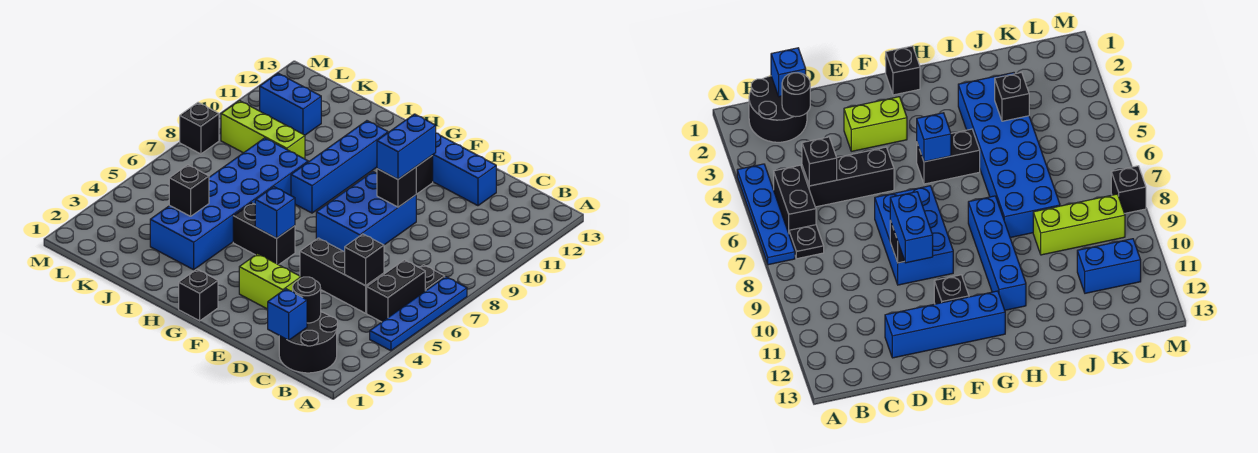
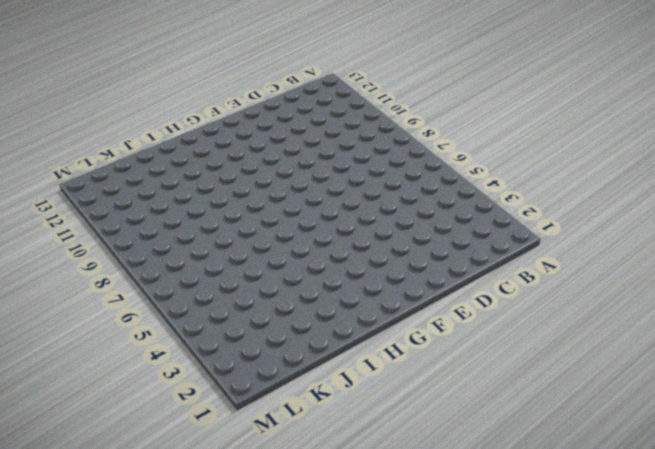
none -> blue plate A4:A7 level 1
none -> black round brick B1:C2 level 1
none -> black brick B5:B6 level 1

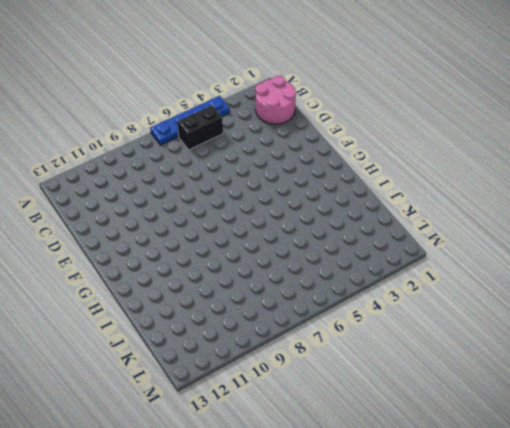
pink round brick B1:C2 level 1 -> black round brick B1:C2 level 1
none -> black plate B7 level 1
none -> black brick C5:E5 level 1
none -> blue brick D12:G12 level 1

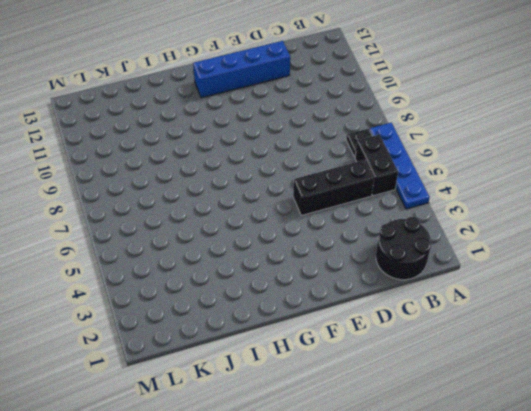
none -> lime brick E3:F3 level 1
none -> blue brick E7:F9 level 1
none -> black brick F11 level 1

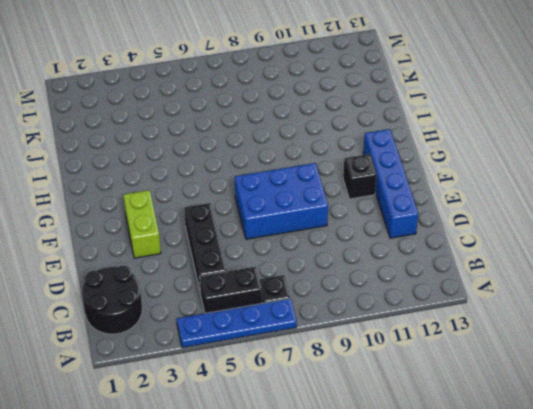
none -> black brick G1 level 1
none -> black brick G5:H5 level 1
none -> blue brick H8:H11 level 1

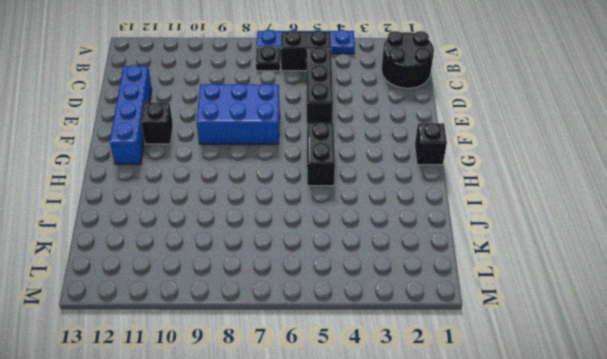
none -> lime brick E3:F3 level 1
none -> blue brick H8:H11 level 1
none -> blue brick I3:J8 level 1

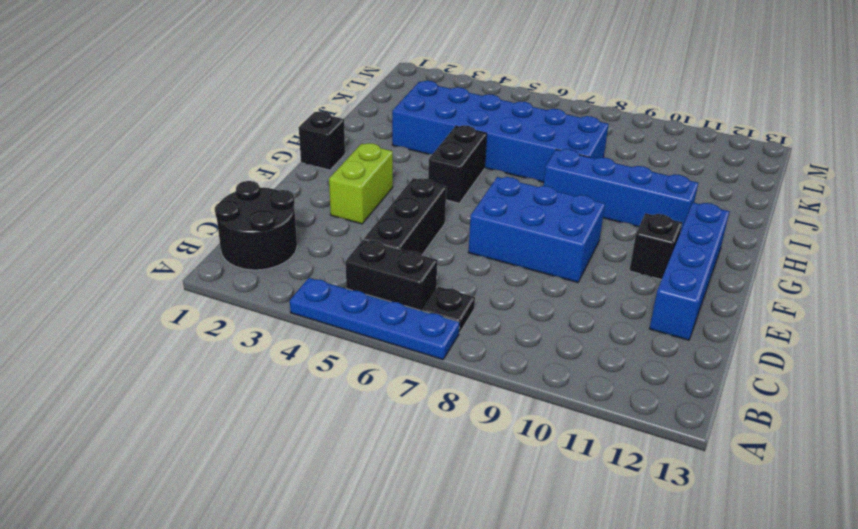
none -> lime brick J9:L9 level 1
none -> blue brick K11:L11 level 1
none -> black brick M8 level 1

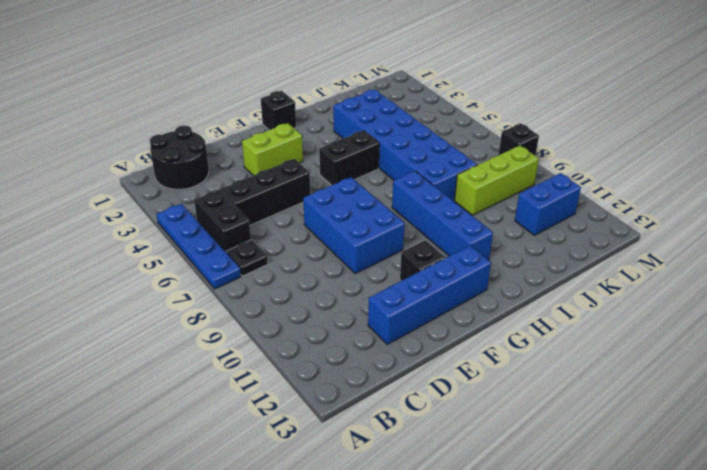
none -> blue brick C1 level 2
none -> black round brick C2 level 2
none -> black brick C5 level 2

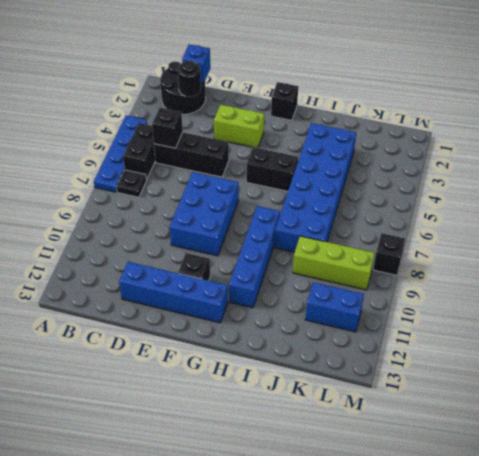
none -> black brick E9 level 2
none -> blue brick G5 level 2
none -> black brick J4 level 2

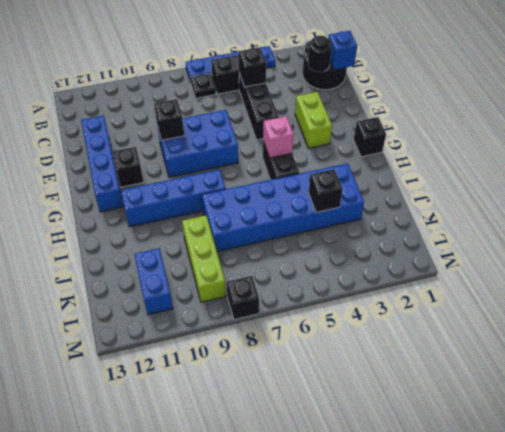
pink brick G5 level 2 -> blue brick G5 level 2
none -> blue brick E9:E10 level 3

